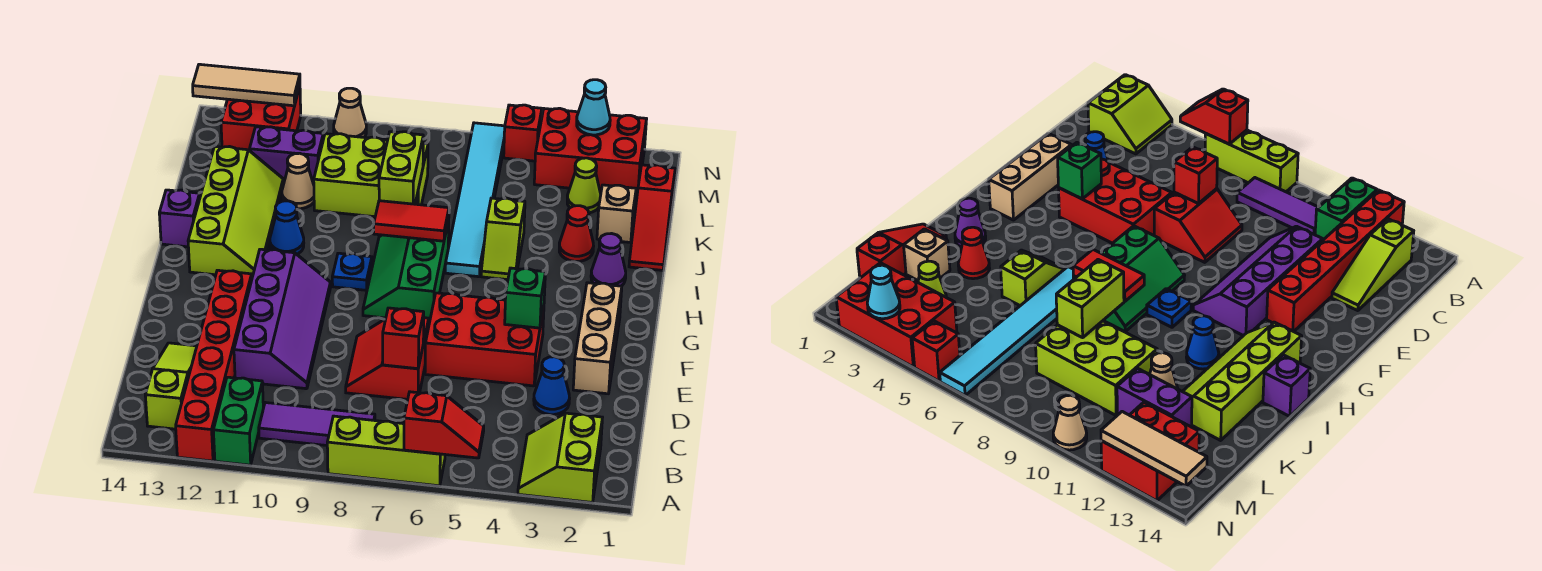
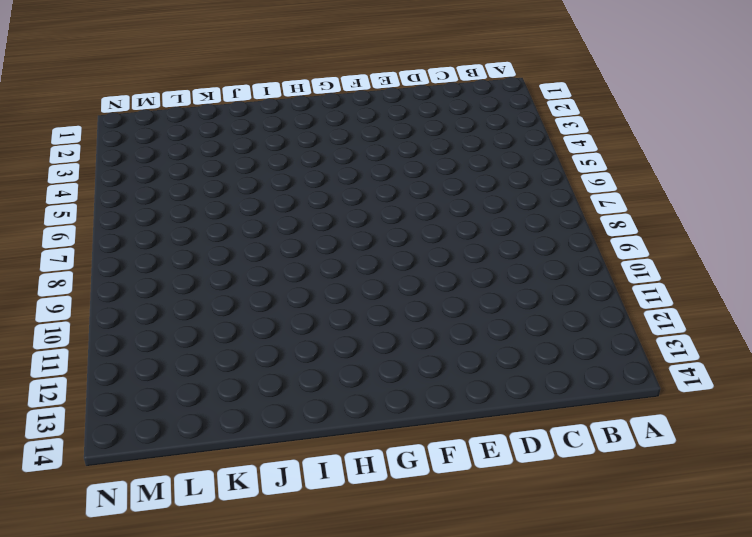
none -> lime slope A2:B3 level 1 top 2
none -> lime brick A6:A8 level 1
none -> green brick A11:B11 level 1
none -> red brick A12:F12 level 1

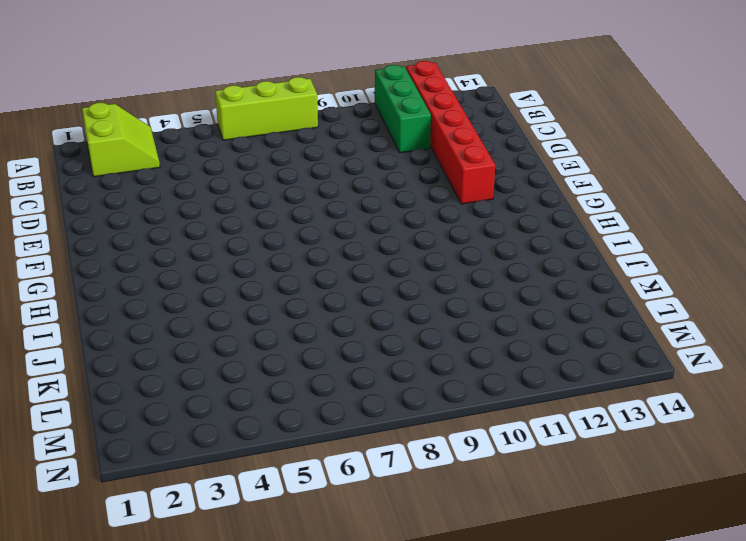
green brick A11:C11 level 1 -> green brick A11:B11 level 1
none -> purple tile B8:B10 level 1
none -> lime slope B13:D13 level 1 top B
none -> blue cone D3 level 1
none -> red slope D7:E8 level 1 top 7

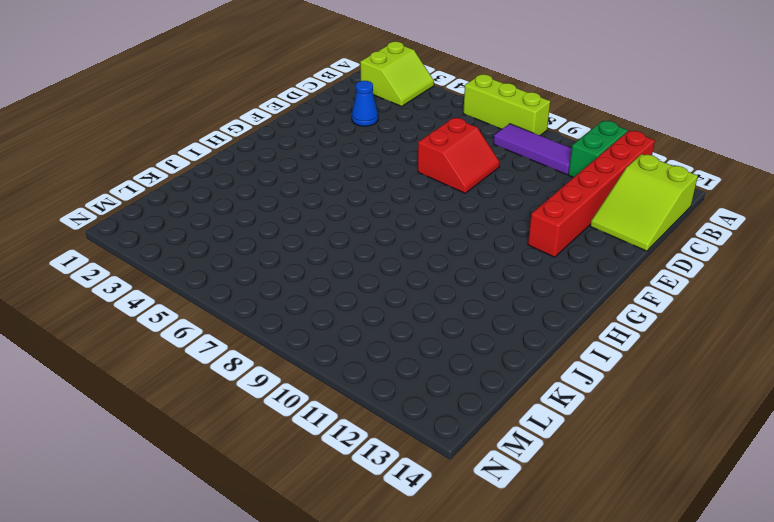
lime slope B13:D14 level 1 top B -> lime slope B13:D13 level 1 top B
none -> purple slope D10:G11 level 1 top 11
none -> tan brick E2:G2 level 1
none -> red brick E4:F6 level 1
none -> green slope G7:I8 level 1 top 7

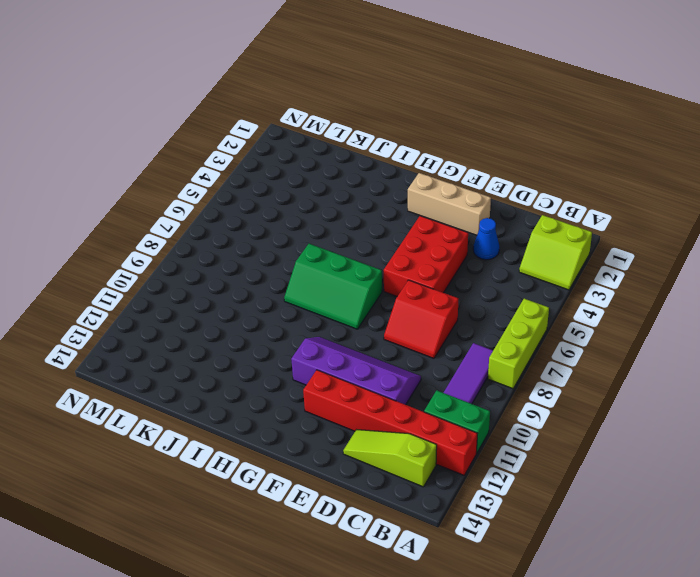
none -> blue plate H9 level 1
none -> lime slope H12:K13 level 1 top 13
none -> purple cone I2 level 1
none -> lime slope I5:J5 level 1 top J

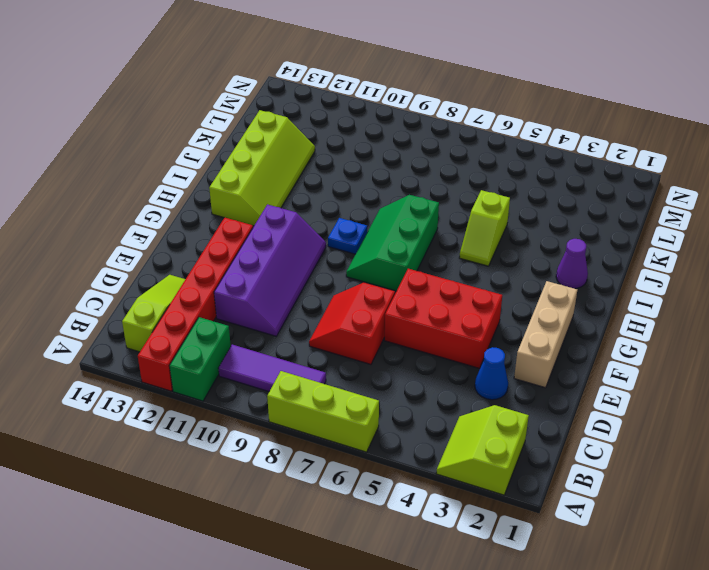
none -> cyan tile I6:N6 level 1
none -> blue cone I11 level 1
none -> purple brick I14 level 1
none -> red slope J1:L1 level 1 top L

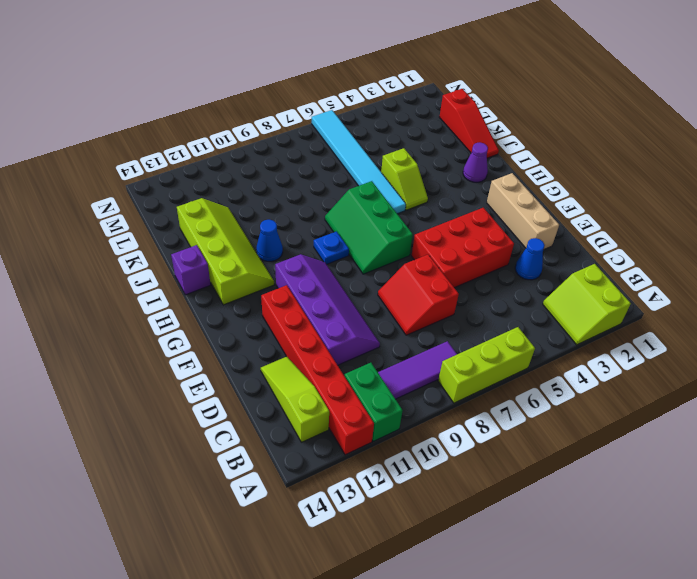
none -> red cone J3 level 1
none -> tan brick K2 level 1
none -> lime brick K8:L10 level 1
none -> tan cone K11 level 1

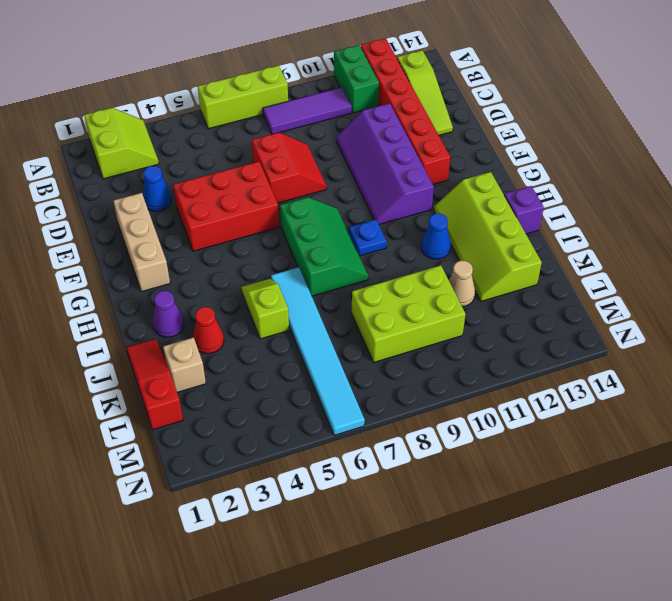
none -> lime cone L3 level 1
none -> purple brick L11:L12 level 1
none -> red brick M2:N4 level 1
none -> red brick M12:N13 level 1

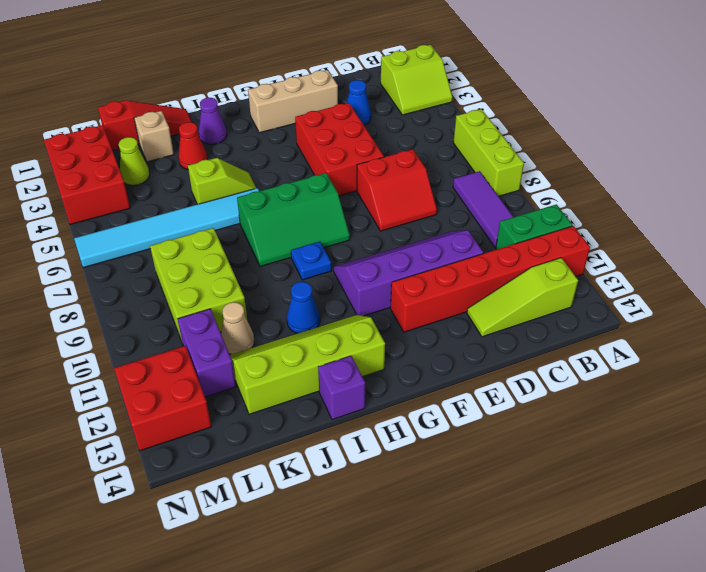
none -> red brick N5 level 1
none -> tan cone N10 level 1
none -> red slope A5:A6 level 2 top 6
none -> red brick D7 level 2

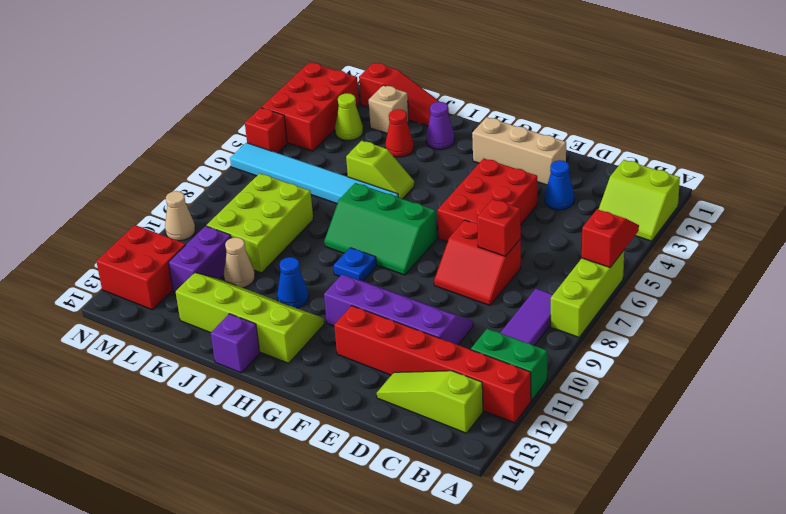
none -> green brick F4 level 2
none -> red tile I7:I8 level 2
none -> lime brick J8:K8 level 2
none -> cyan cone N3 level 2

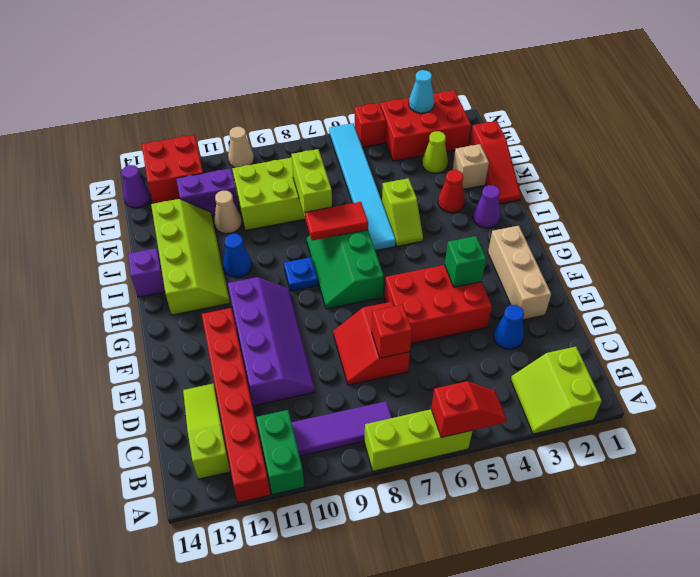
purple cone M14 level 1 -> none
none -> tan tile N12:N14 level 2

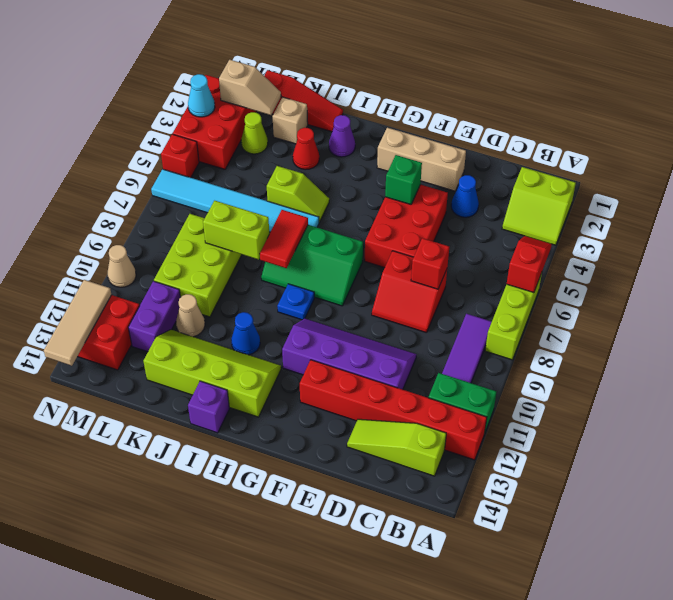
tan slope L2:M2 level 2 top M -> none

